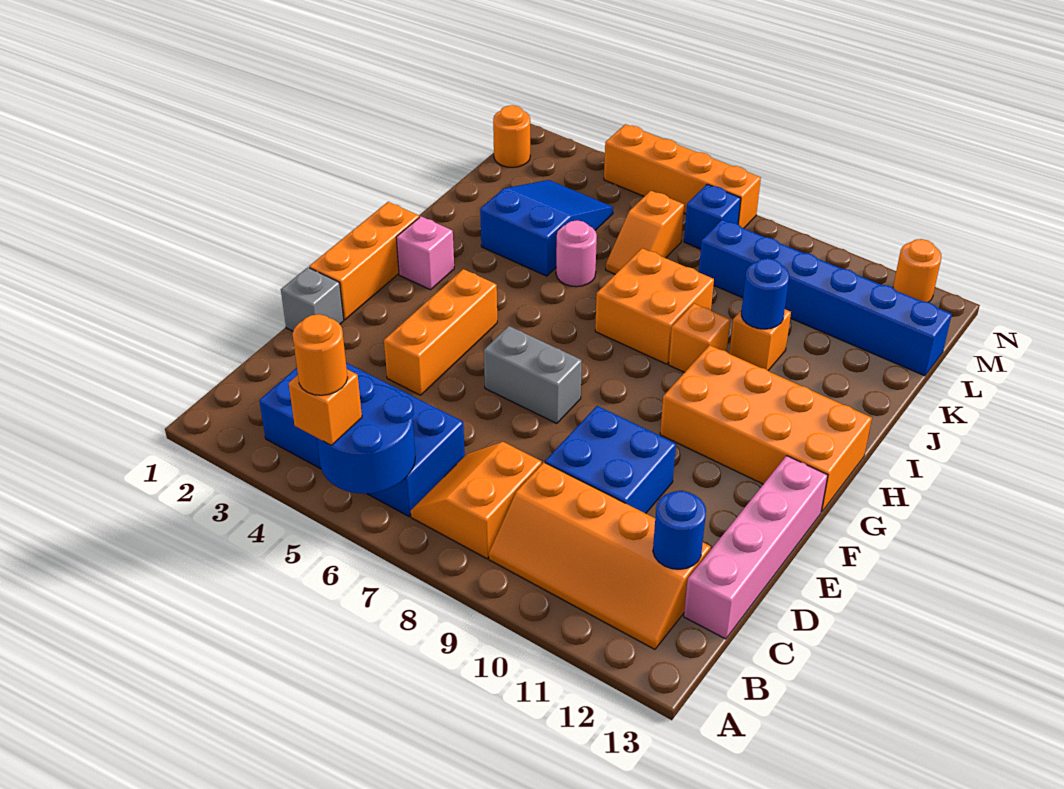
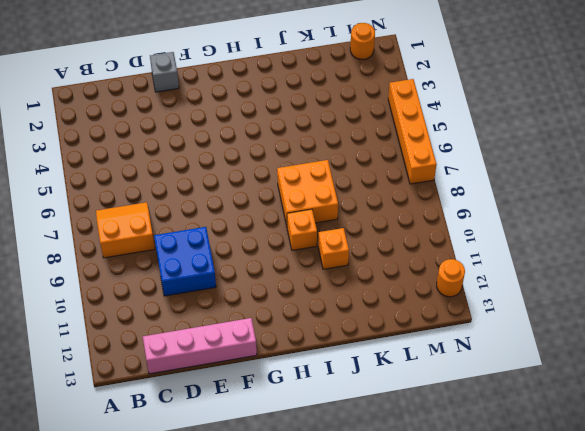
none -> blue brick B3:C6 level 1
none -> orange slope B9:C12 level 1 top C
none -> orange brick E4:G4 level 1

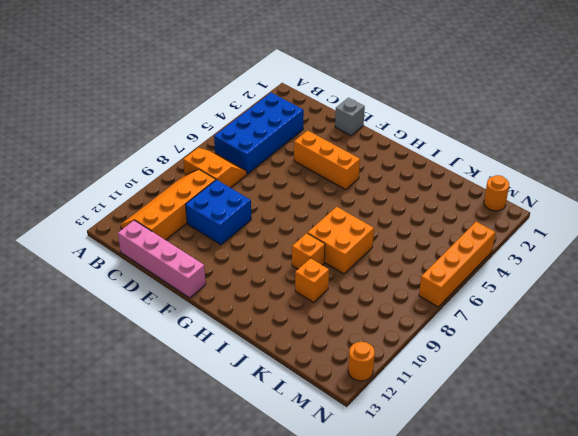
none -> orange brick F1:H1 level 1
none -> grey brick F6:F7 level 1
none -> orange brick G10:H13 level 1

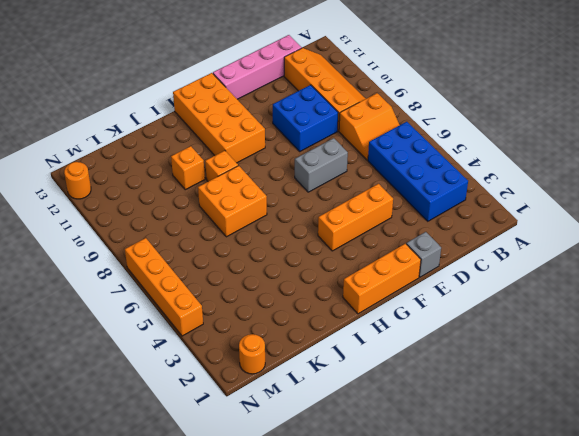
grey brick E7:F7 level 1 -> grey brick F6:F7 level 1
none -> pink brick H2 level 1
none -> blue slope J3:L4 level 1 top J
none -> pink round brick J5 level 1

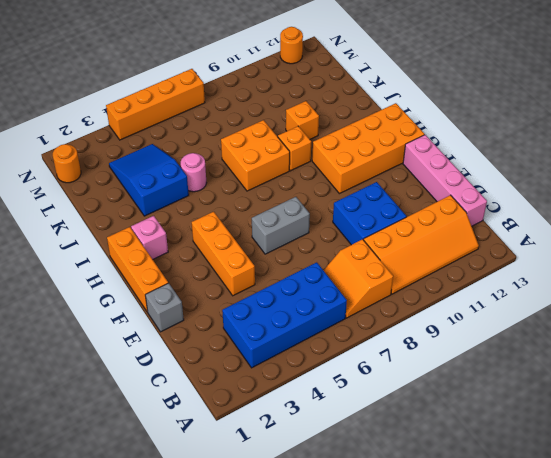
none -> orange slope K6:L6 level 1 top L
none -> blue brick L8:L13 level 1
none -> blue brick M7 level 1

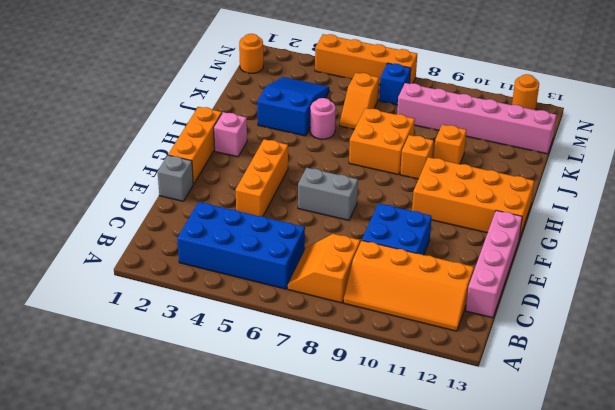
pink brick L8:L13 level 1 -> blue brick L8:L13 level 1
none -> blue round brick A5:B6 level 2
none -> blue round brick C12 level 2
none -> blue round brick J10 level 2

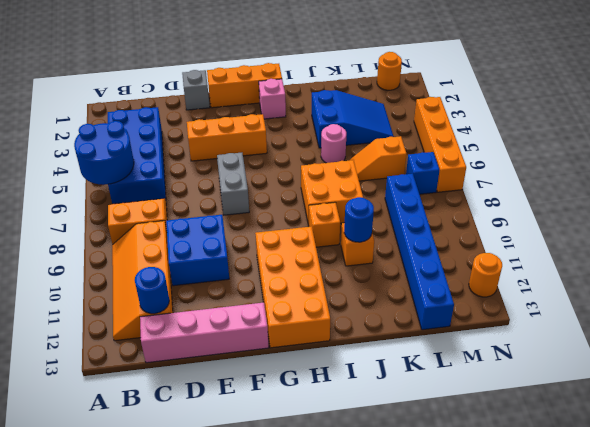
none -> orange brick A5 level 3
none -> orange round brick A5 level 4

